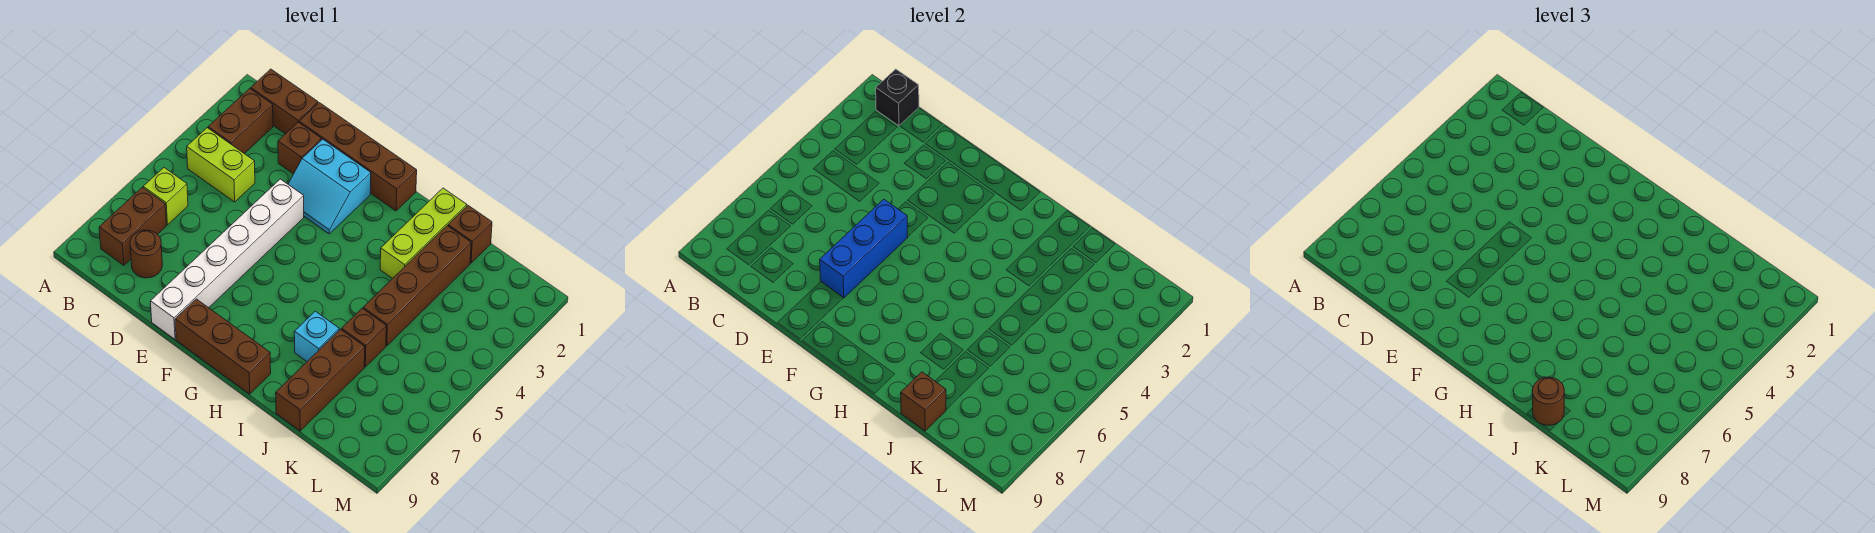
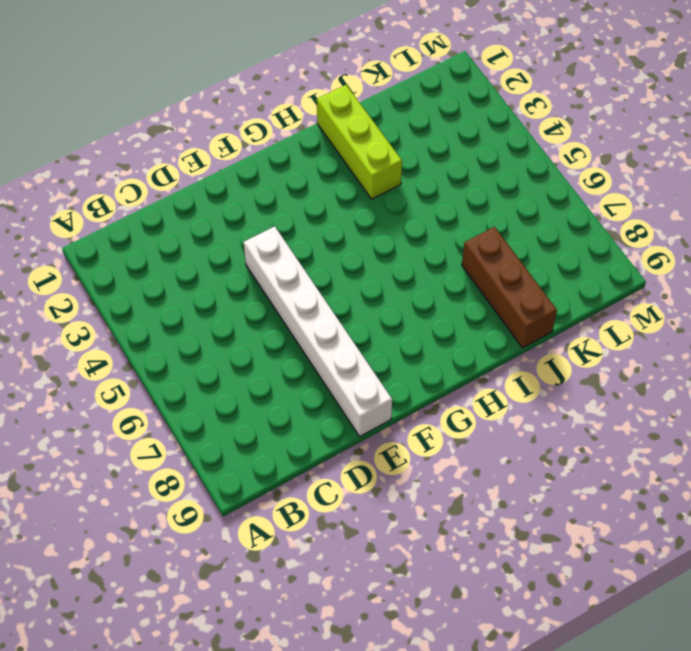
none -> brown brick B1:C1 level 1
none -> brown brick B2:B3 level 1
none -> lime brick B4:C4 level 1

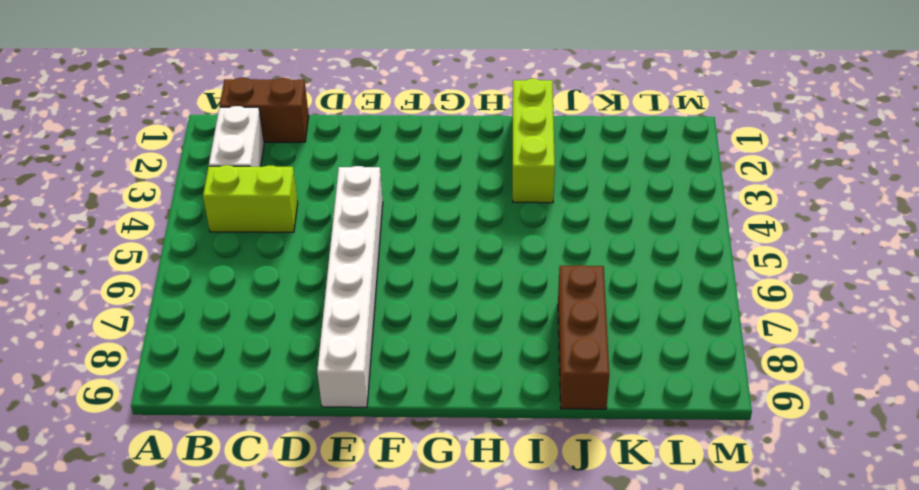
white brick B2:B3 level 1 -> brown brick B2:B3 level 1
none -> lime brick B6 level 1
none -> brown brick B7:B8 level 1
none -> brown round brick C8 level 1

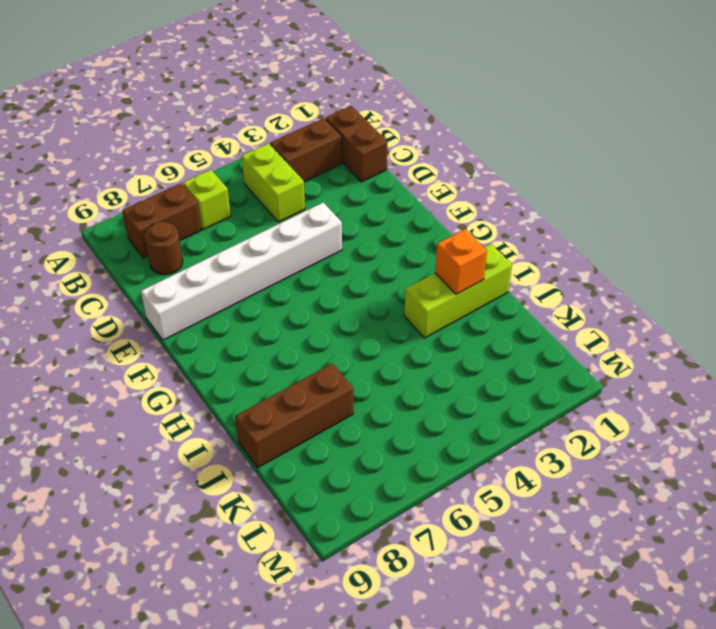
orange brick I2 level 2 -> none
none -> brown brick D1:G1 level 1
none -> brown brick D2 level 1
none -> cyan slope E2:F3 level 1 top 2

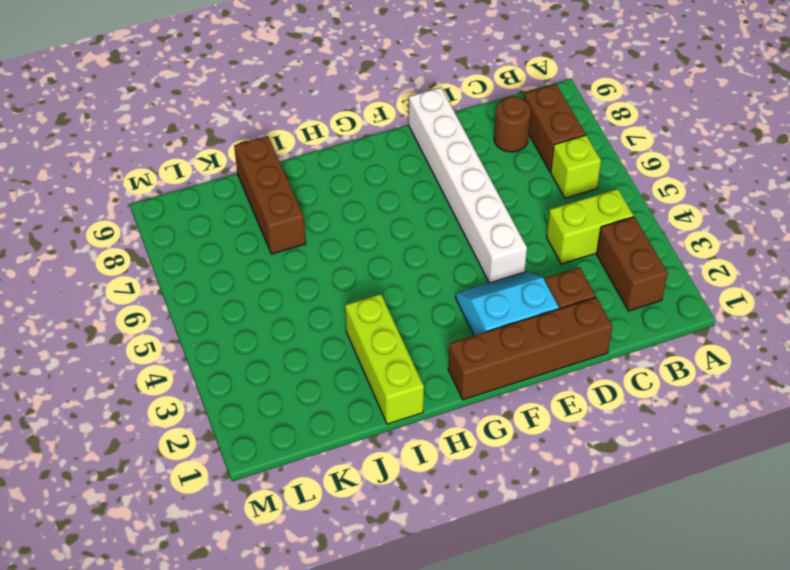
none -> brown brick B1:C1 level 1
none -> brown brick F9:H9 level 1
none -> cyan brick I7 level 1

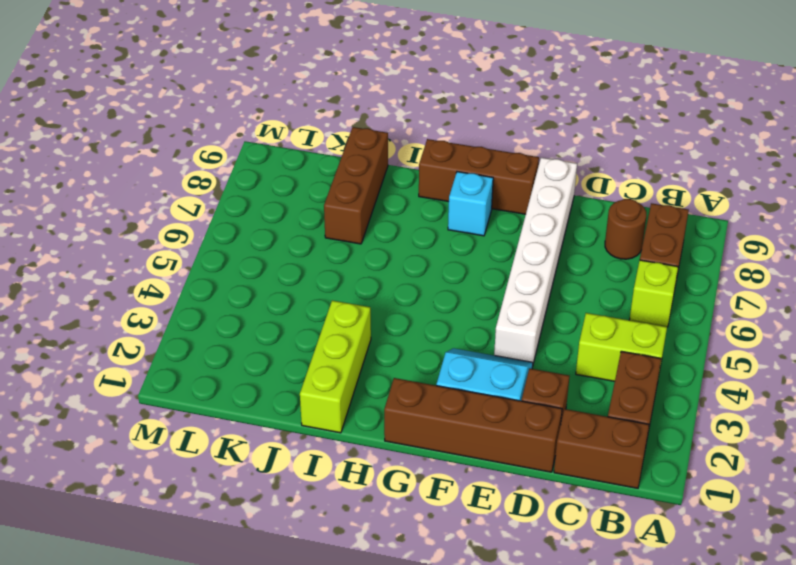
cyan brick G8 level 1 -> cyan brick I7 level 1
none -> brown brick J1 level 1
none -> brown brick J2:J5 level 1
none -> brown brick J6 level 1

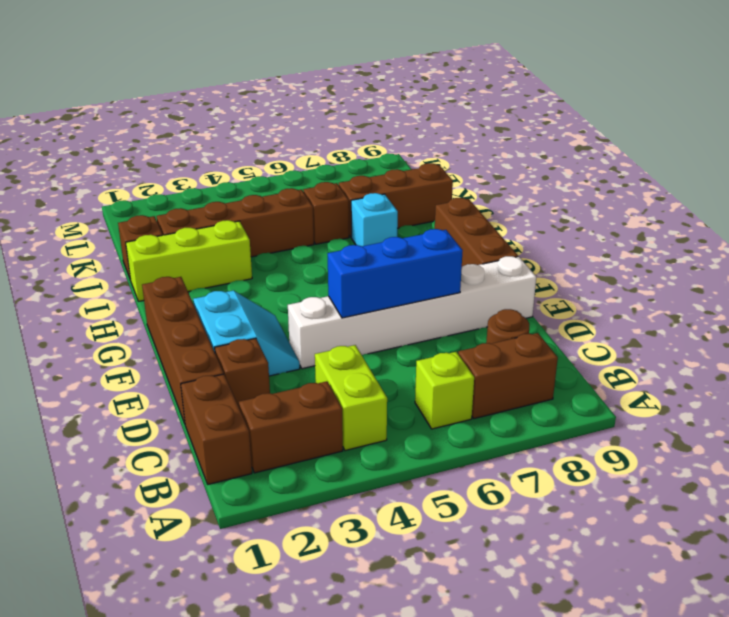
none -> black brick B1 level 2
none -> brown brick J9 level 2
none -> brown round brick J9 level 3

